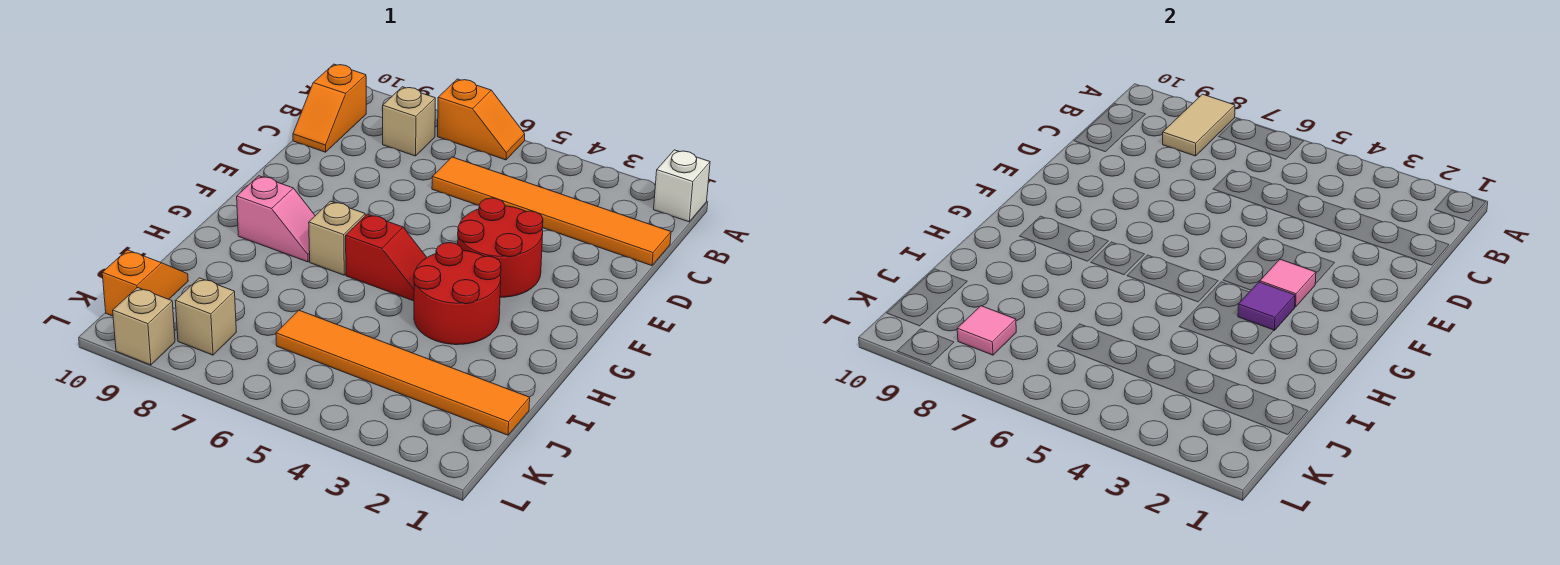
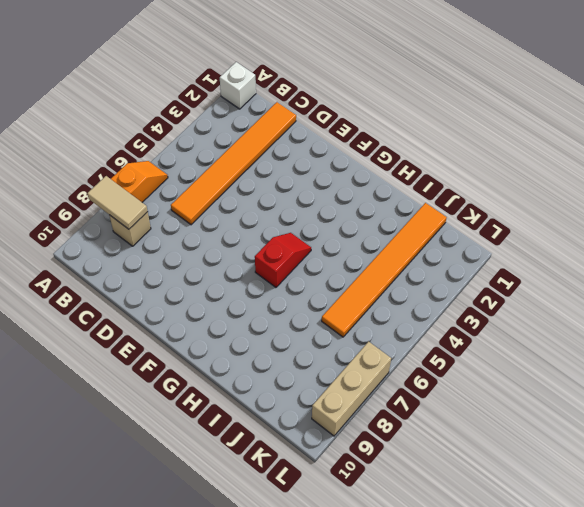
tan brick L7:L9 level 1 -> tan brick L9 level 1
none -> orange slope B10:C10 level 1 top B
none -> red round brick E3:F4 level 1
none -> red round brick G3:H4 level 1

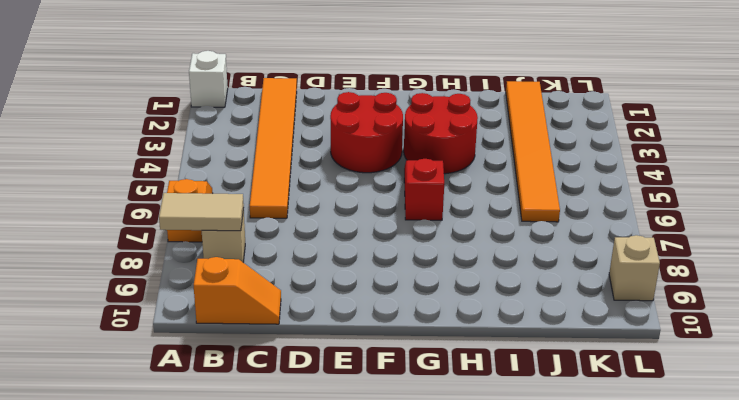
none -> tan brick G7 level 1
none -> pink slope G8:G9 level 1 top 9
none -> orange slope J10:K10 level 1 top K

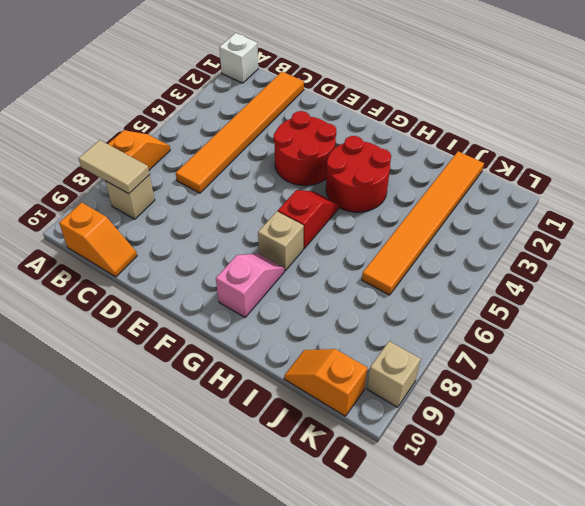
none -> tan brick K8 level 1
none -> pink tile F3 level 2
none -> purple tile G3 level 2

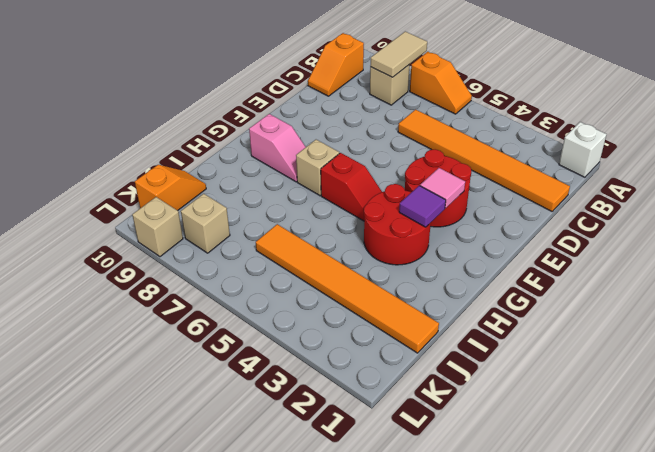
none -> pink tile K8 level 2

